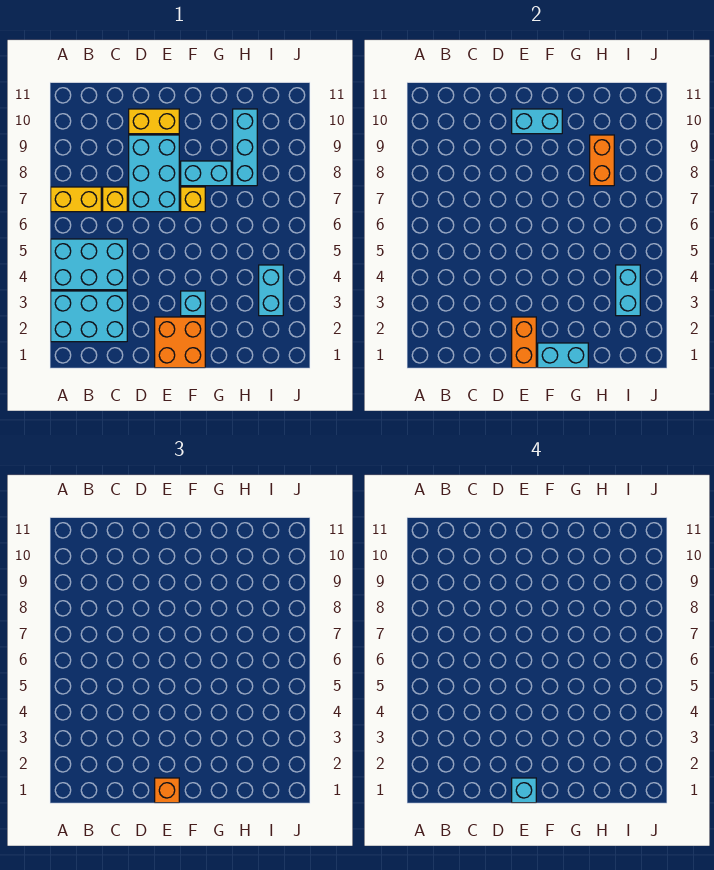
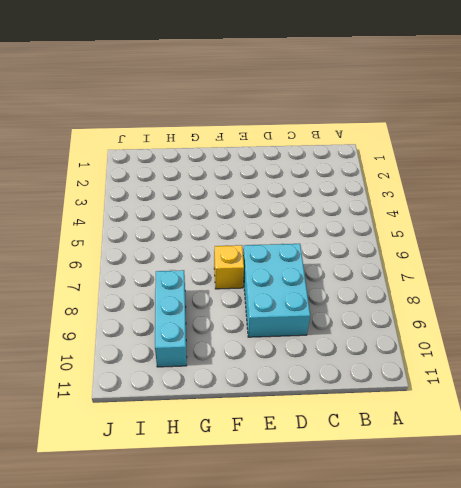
none -> cyan brick A2:C3 level 1
none -> cyan brick A4:C5 level 1
none -> yellow brick A7:B7 level 1

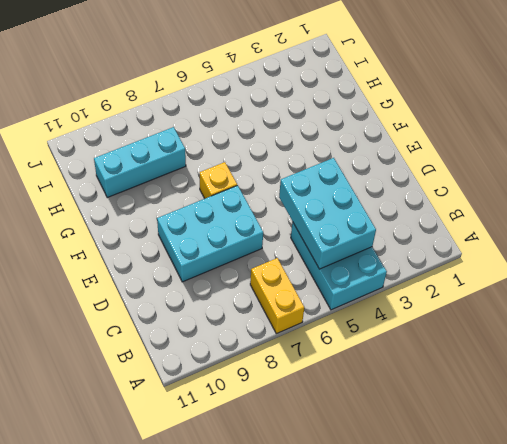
cyan brick B4:D5 level 2 -> cyan brick A2:C3 level 1
none -> yellow brick C7 level 1
none -> yellow brick D10:E10 level 1
none -> orange brick E1:F2 level 1

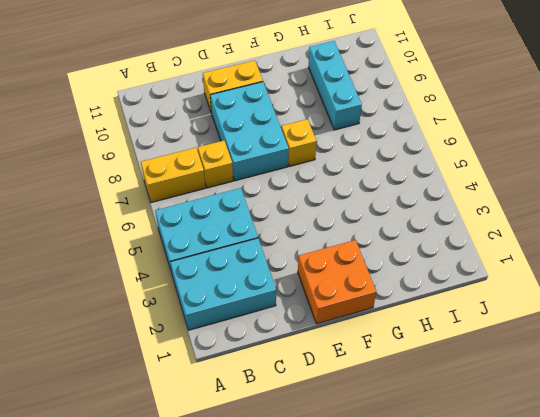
none -> cyan brick F3 level 1
none -> cyan brick F8:G8 level 1
none -> cyan brick I3:I4 level 1

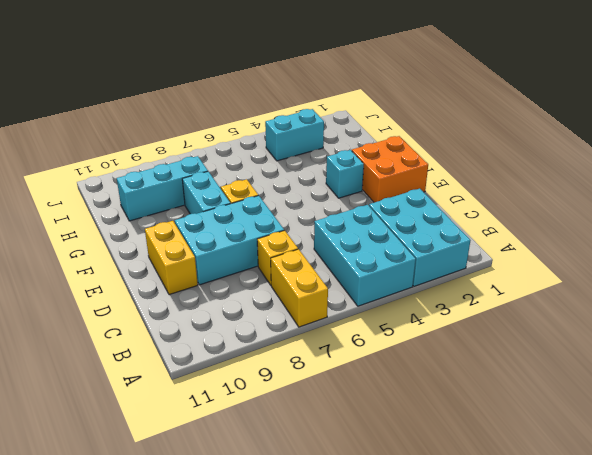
none -> orange brick E1:E2 level 2
none -> cyan brick E10:F10 level 2
none -> cyan brick F1:G1 level 2

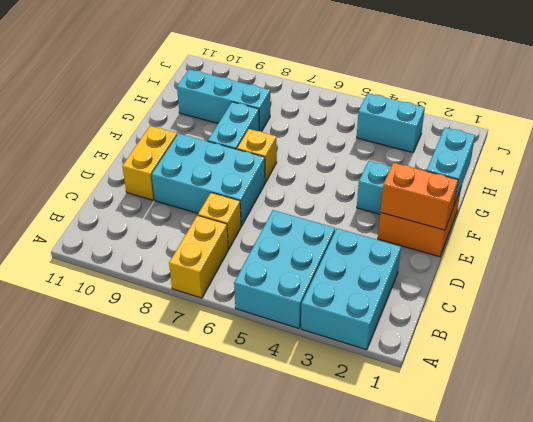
none -> cyan brick E10:F10 level 2
none -> orange brick H8:H9 level 2
none -> cyan brick I3:I4 level 2

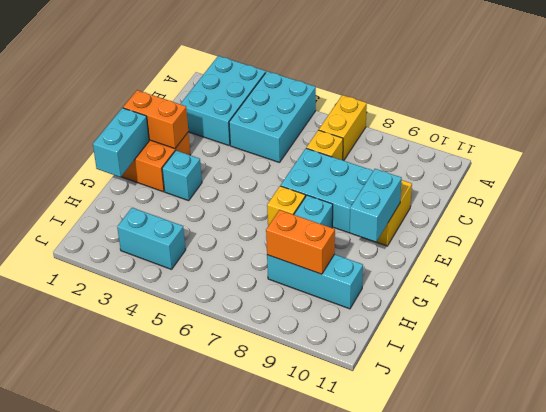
none -> cyan brick I3:I4 level 2
none -> orange brick E1 level 3
none -> cyan brick E1 level 4

